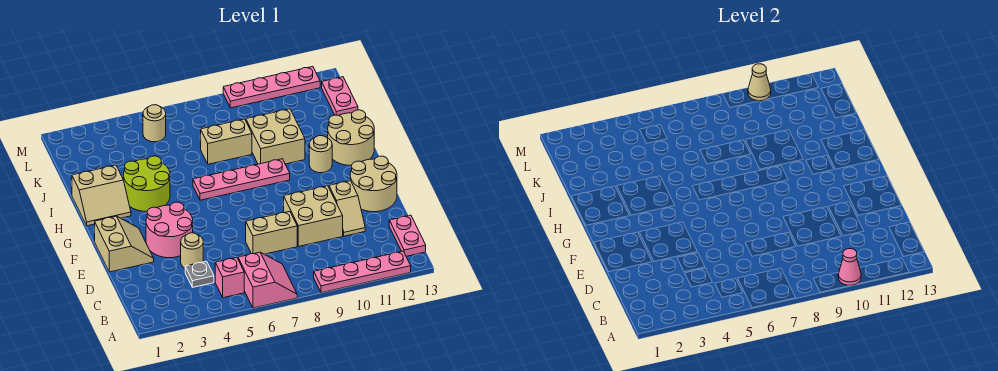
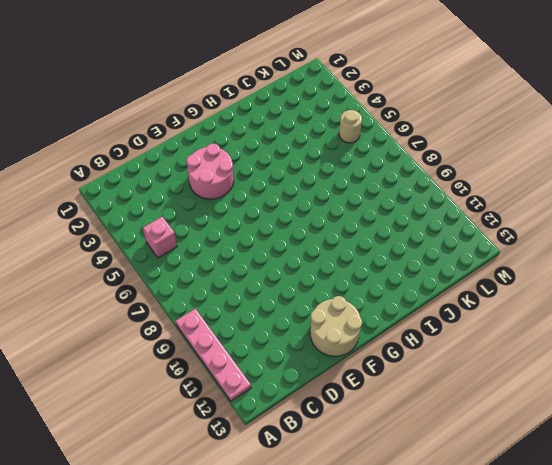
none -> pink slope A6:B7 level 1 top 6
none -> pink plate B13:C13 level 1
none -> grey plate C4 level 1

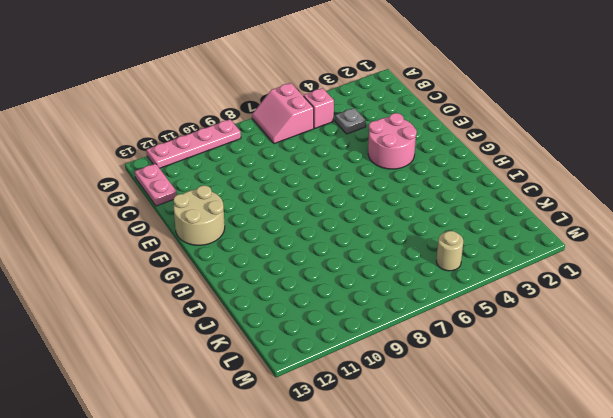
none -> tan round brick D4 level 1
none -> tan brick D7:D8 level 1
none -> tan brick D9:E10 level 1

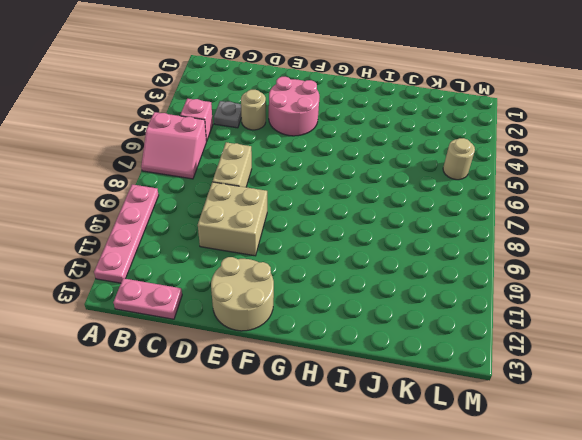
none -> tan slope D11:E11 level 1 top E
none -> tan slope E1:F2 level 1 top 1
none -> tan slope H1:I2 level 1 top I

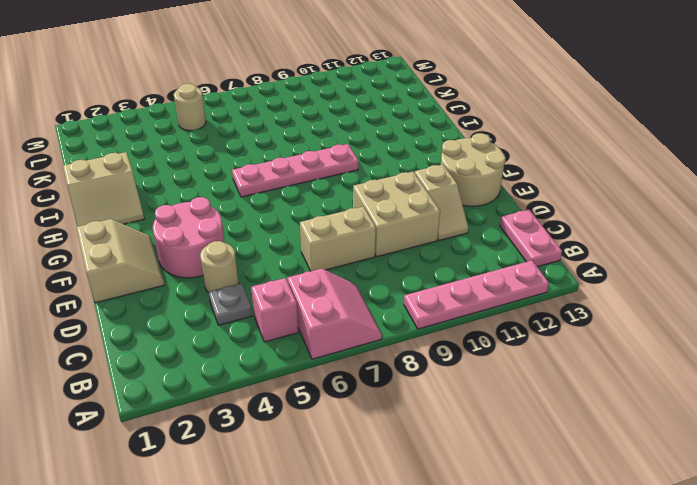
none -> lime round brick H3:I4 level 1
none -> tan round brick H11 level 1
none -> tan round brick H12:I13 level 1

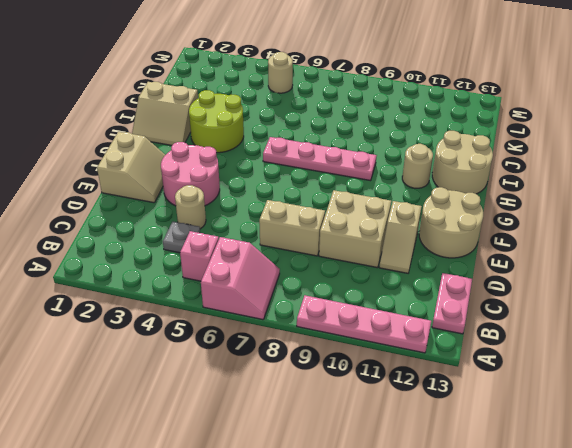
none -> tan brick I9:J10 level 1
none -> tan brick J7:J8 level 1
none -> pink plate K13:L13 level 1

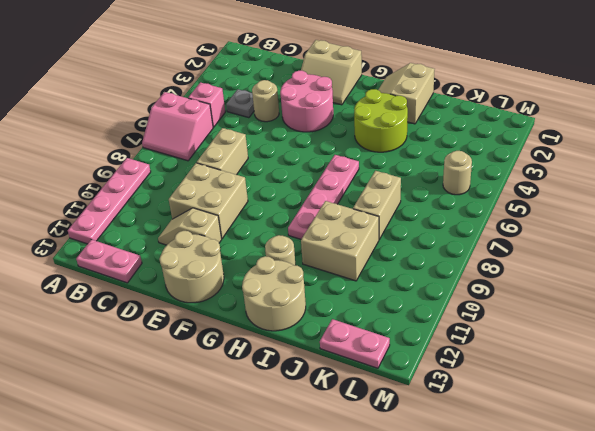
none -> pink plate M9:M12 level 1
none -> pink cone A10 level 2
none -> tan cone M10 level 2

